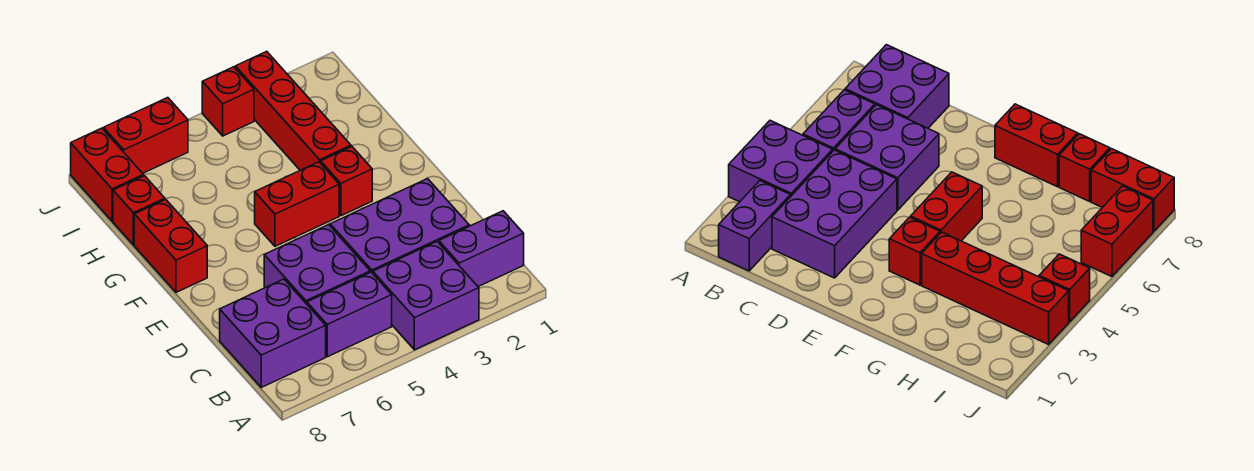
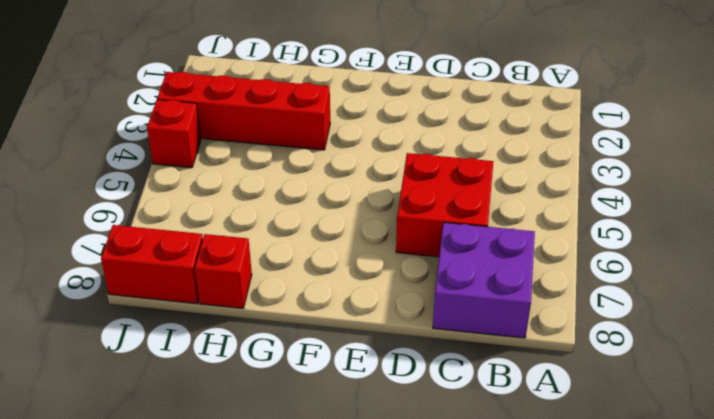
red brick C5:D6 level 1 -> purple brick C5:D6 level 1
none -> purple brick A3:B4 level 1
none -> purple brick B1:B2 level 1
none -> purple brick B5:B6 level 1

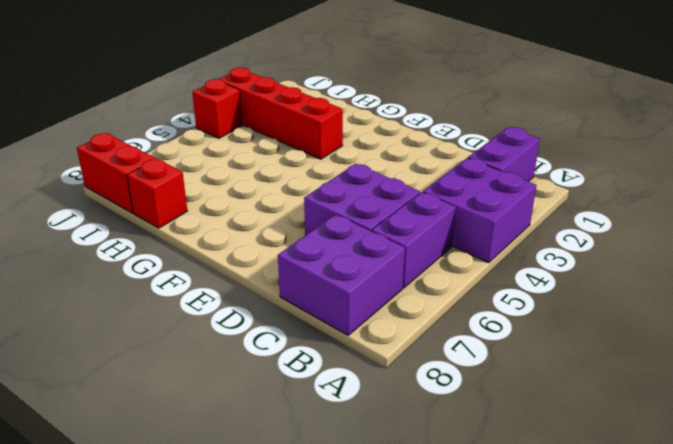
none -> purple brick C2:D4 level 1
none -> red brick F3 level 1
none -> red brick F4:F5 level 1

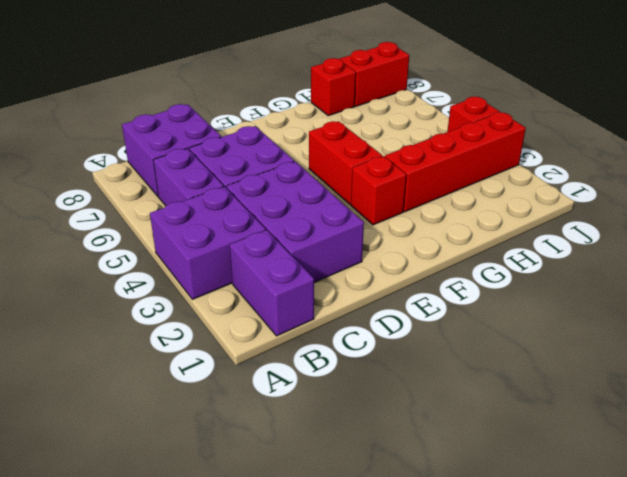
none -> red brick F8:G8 level 1
none -> red brick J6:J7 level 1

